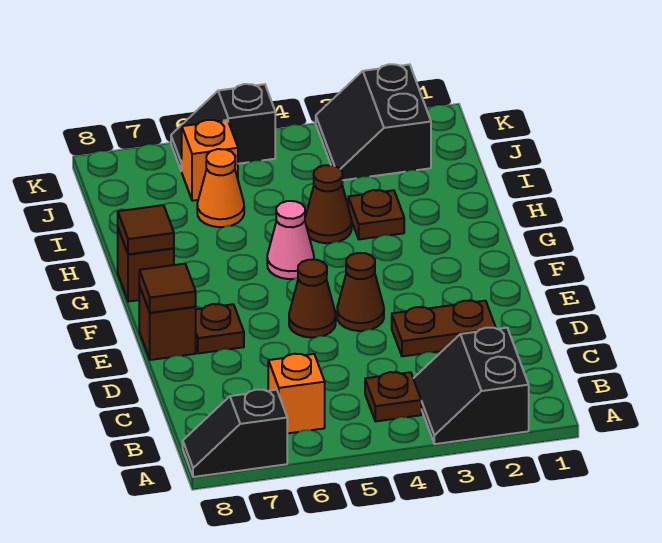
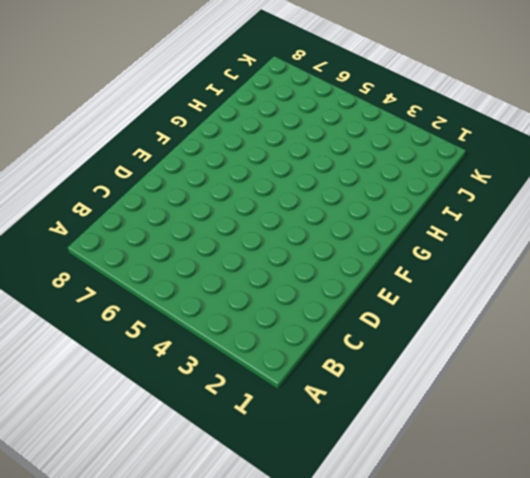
none -> black slope A2:B3 level 1 top 2
none -> black slope A7:A8 level 1 top 7
none -> brown plate B4 level 1

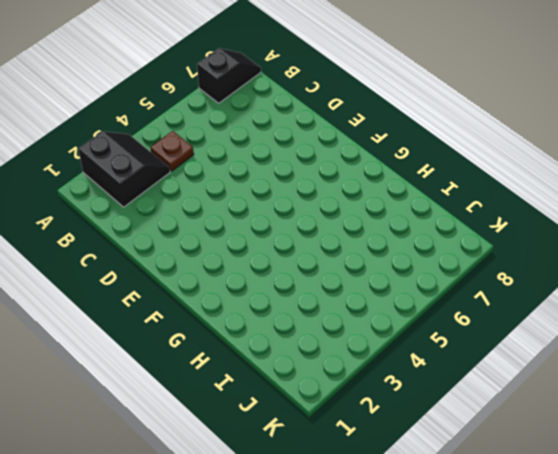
none -> orange brick B6 level 1
none -> brown plate D2:D3 level 1
none -> brown cone E4 level 1

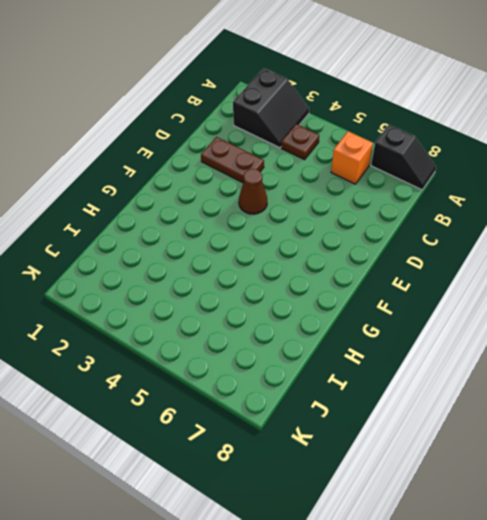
none -> brown cone E5 level 1
none -> brown plate E7 level 1
none -> brown brick E8 level 1

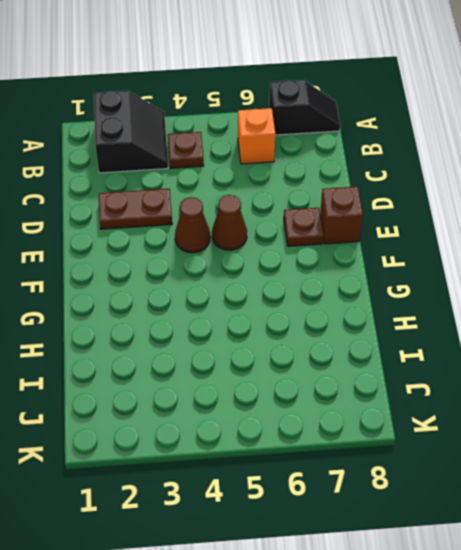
none -> pink cone G5 level 1
none -> brown brick G8 level 1
none -> brown plate H3 level 1

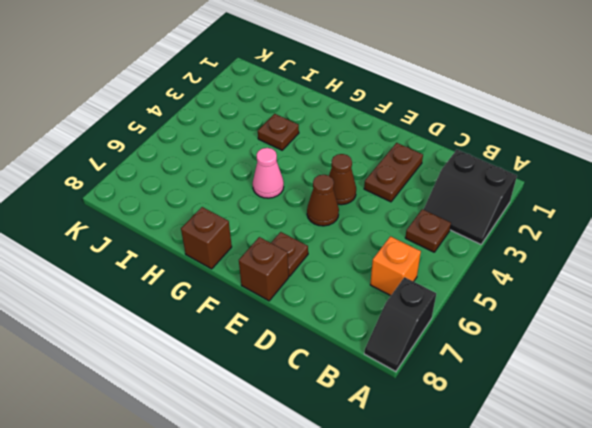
none -> brown cone H4 level 1
none -> orange cone I6 level 1
none -> black slope J2:K3 level 1 top 2

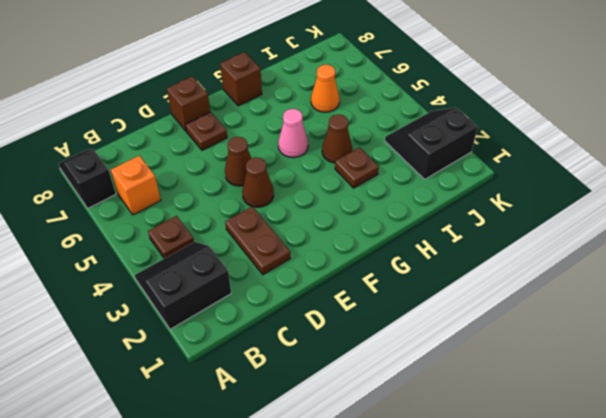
none -> orange brick J6 level 1
none -> black slope K5:K6 level 1 top 5
none -> brown tile E8 level 2

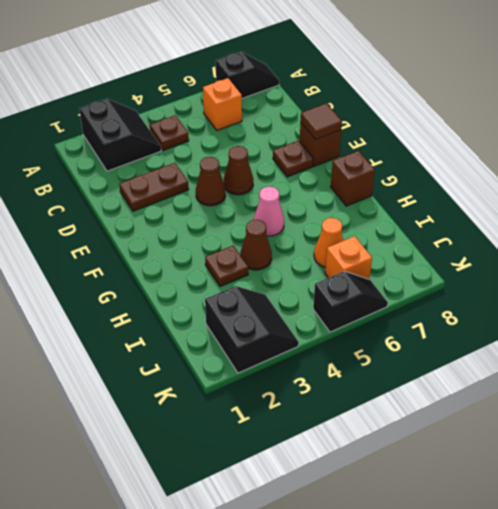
none -> brown tile G8 level 2

